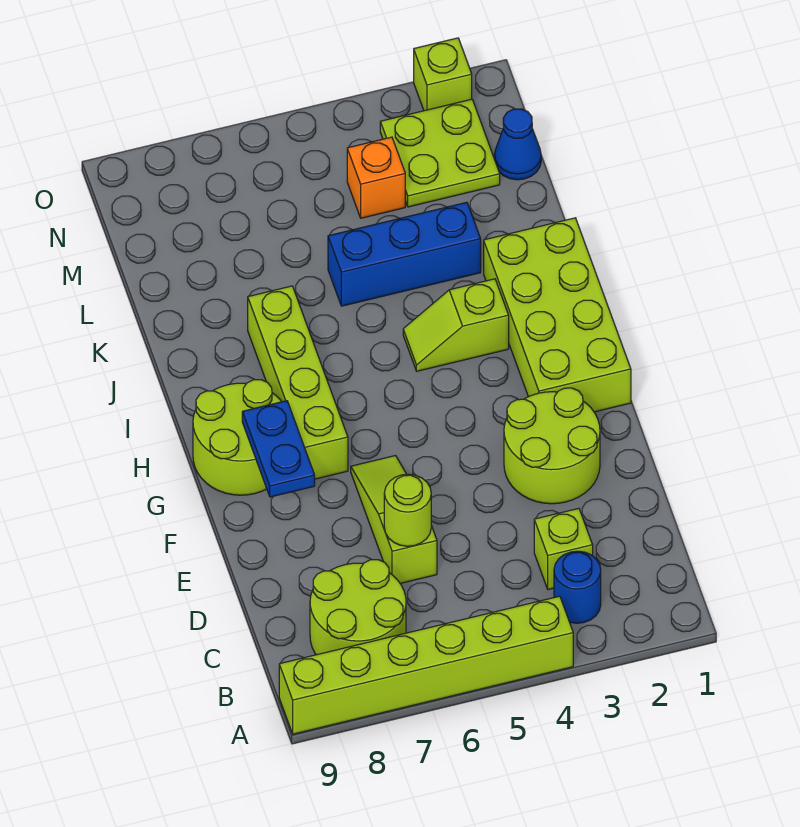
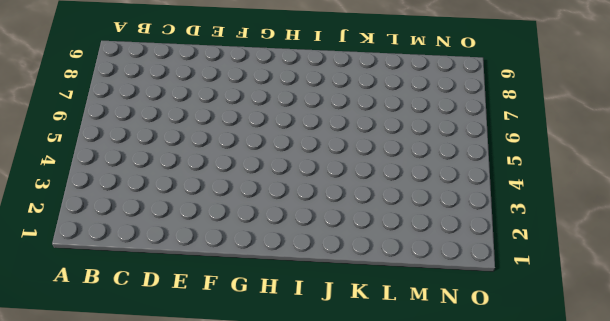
none -> lime brick A4:A9 level 1
none -> blue round brick B3 level 1
none -> lime round brick B7:C8 level 1

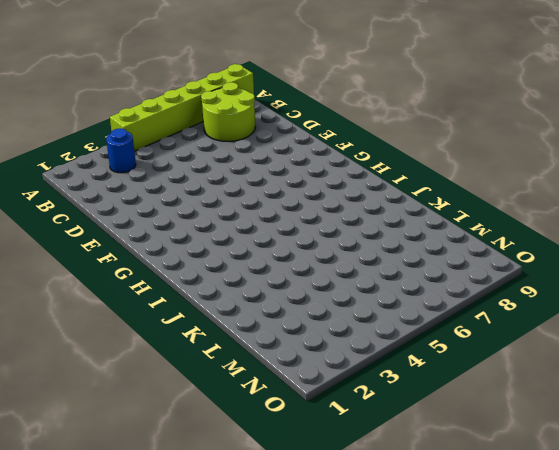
none -> lime brick C3 level 1
none -> lime slope D6:F6 level 1 top D
none -> lime round brick E2:F3 level 1

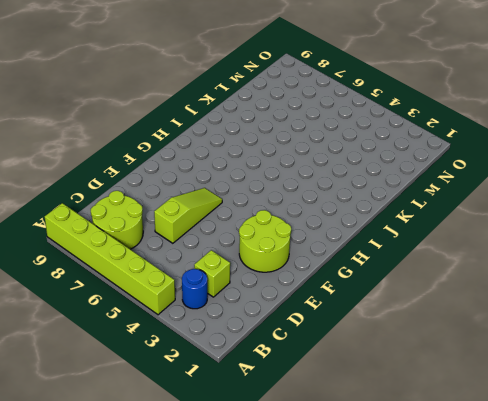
none -> lime brick G1:J2 level 1
none -> lime brick G7:J7 level 1
none -> lime round brick G8:H9 level 1

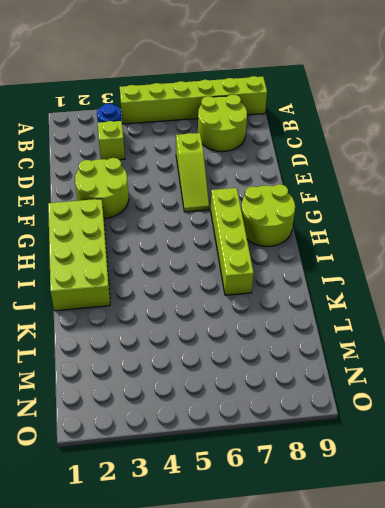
none -> lime slope I3:I4 level 1 top 3
none -> blue brick K3:K5 level 1
none -> blue cone M1 level 1

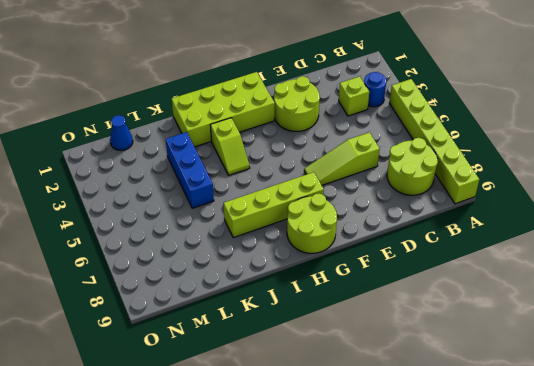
none -> lime plate M2:N3 level 1
none -> orange brick M4 level 1
none -> lime brick O2 level 1

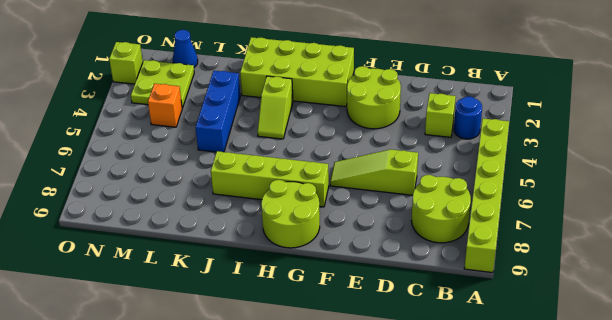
none -> lime round brick D6 level 2
none -> blue plate F8:G8 level 2

